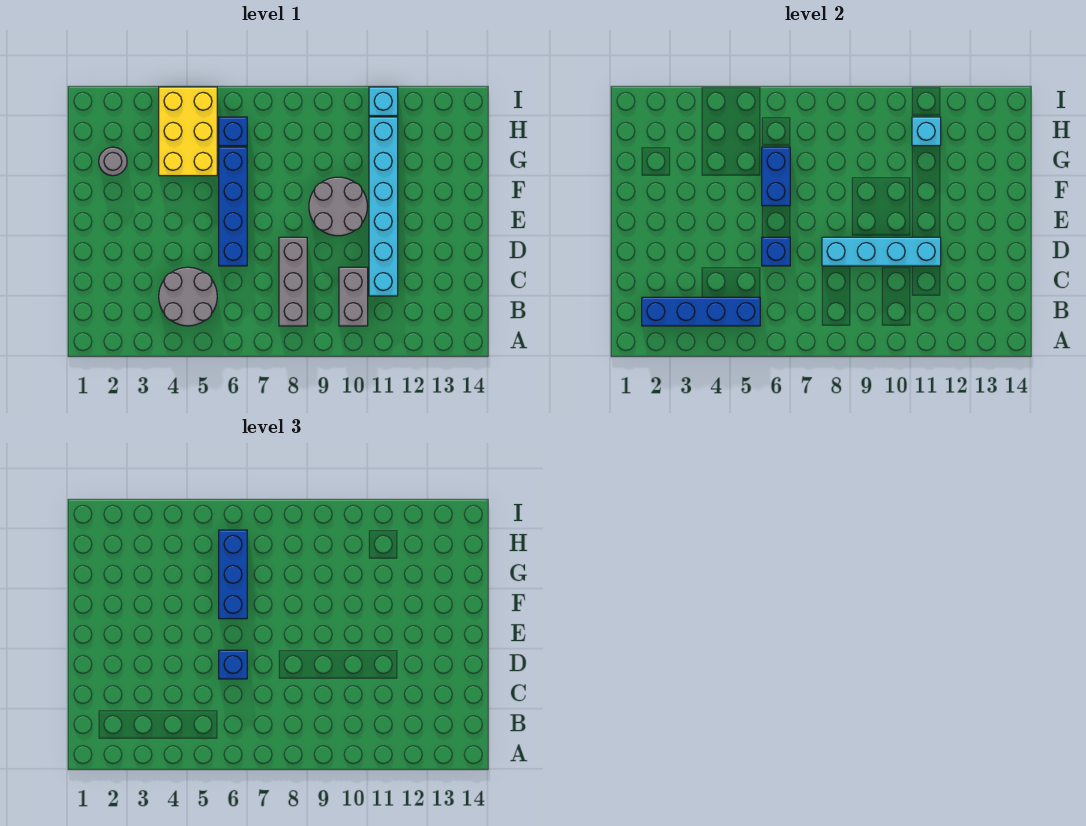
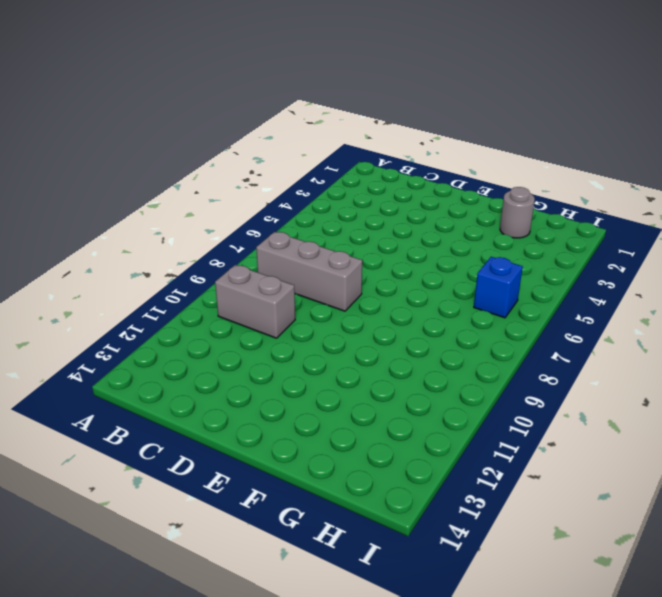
none -> grey round brick B4:C5 level 1
none -> cyan brick C11:H11 level 1
none -> blue brick D6:G6 level 1

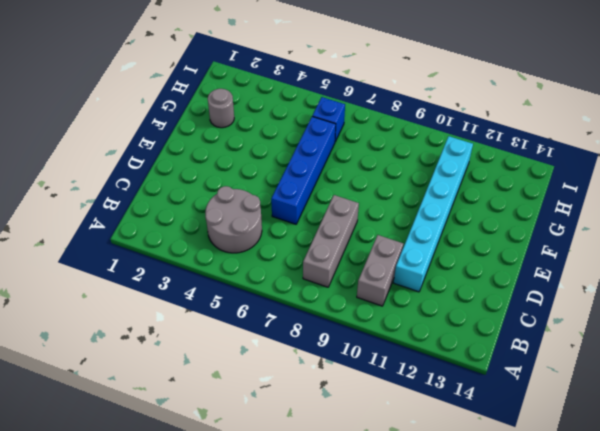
none -> grey round brick E9:F10 level 1
none -> yellow brick G4:I5 level 1
none -> cyan brick I11 level 1

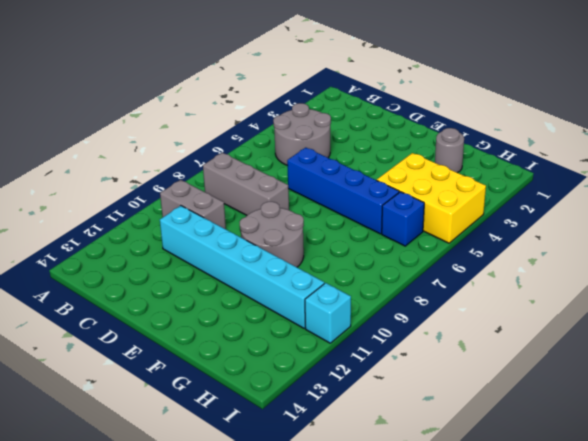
none -> blue brick B2:B5 level 2
none -> blue brick D6 level 2
none -> cyan brick D8:D11 level 2

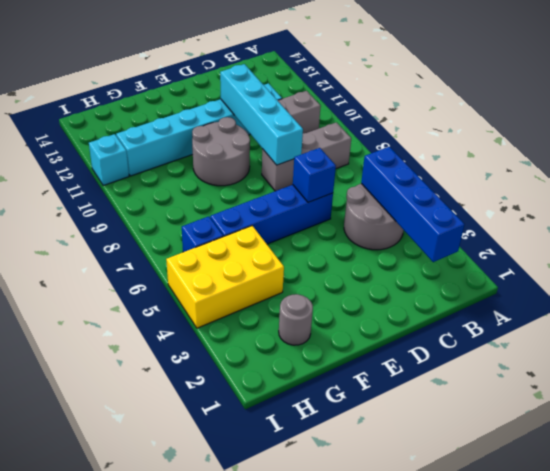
none -> blue brick F6:G6 level 2
none -> cyan brick H11 level 2
none -> blue brick D6 level 3

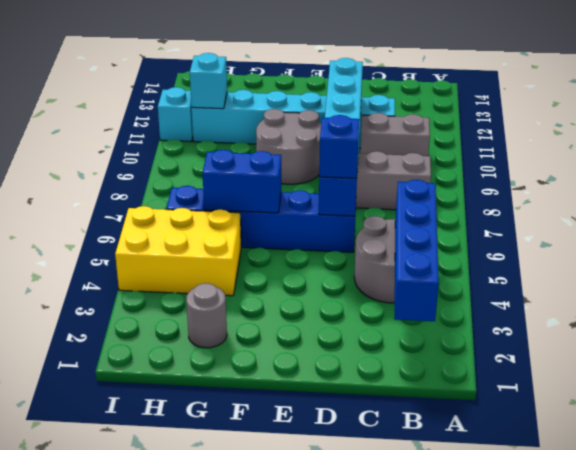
none -> blue brick F6:H6 level 3

